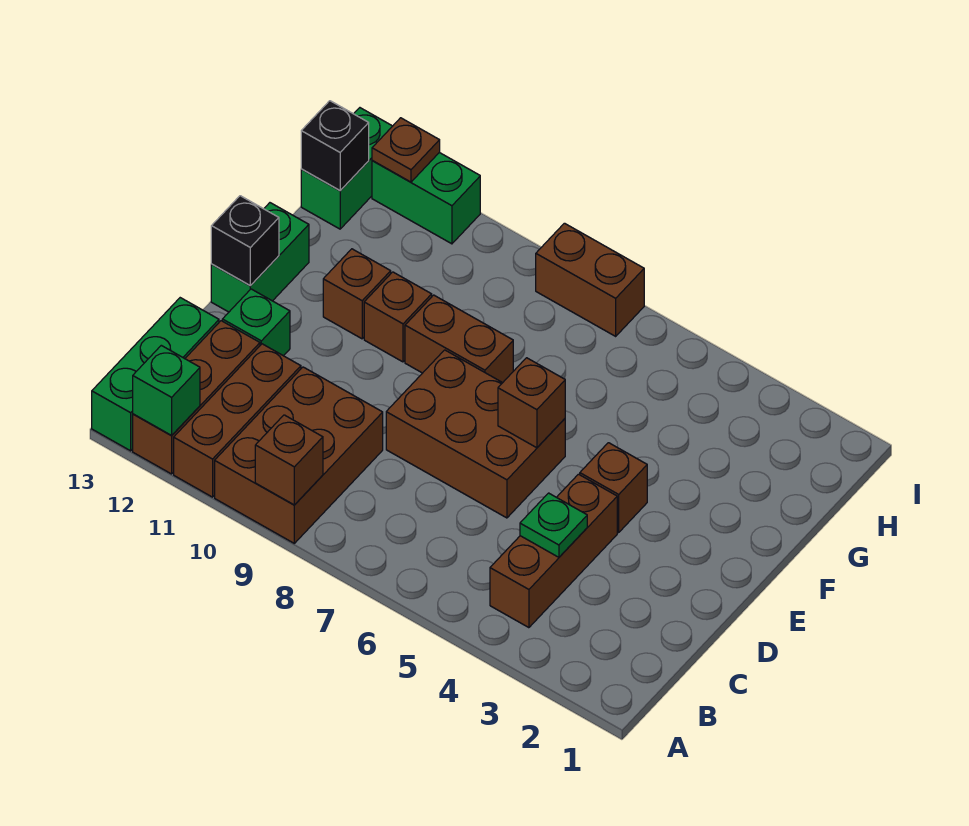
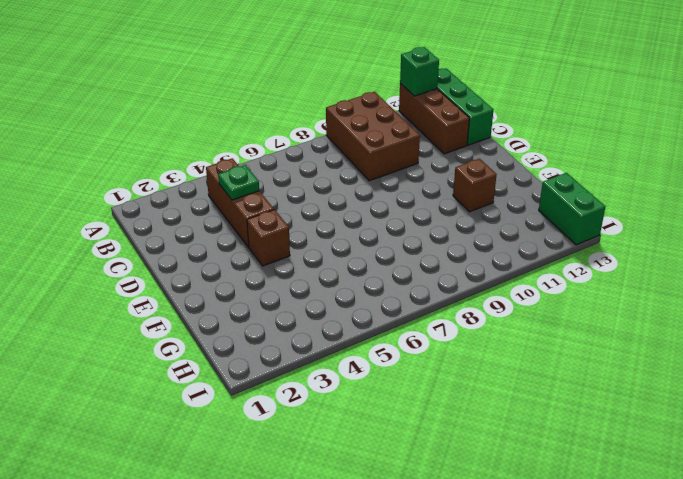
none -> brown brick A11:C11 level 1
none -> brown brick D6:E8 level 1
none -> green brick D12 level 1

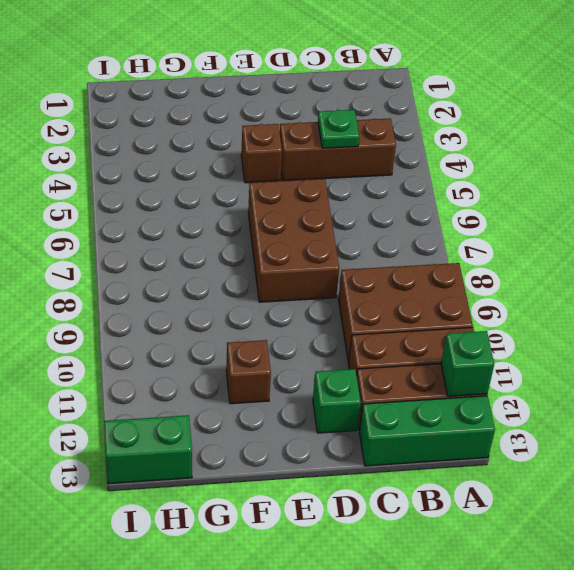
none -> green brick E13:F13 level 1
none -> brown brick F8:F9 level 1
none -> brown brick F10 level 1

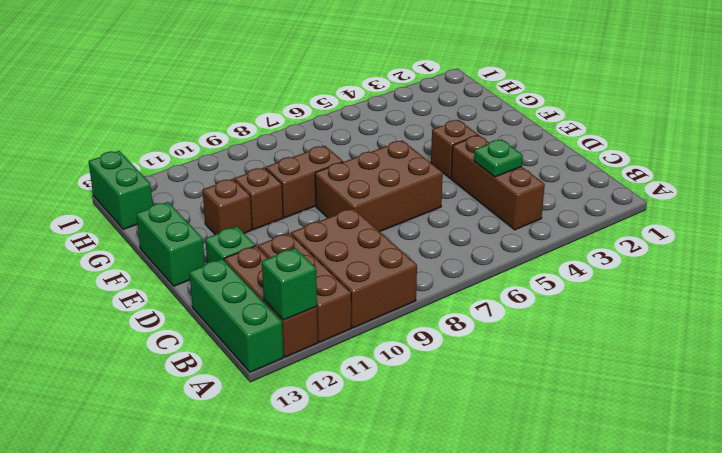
none -> brown brick I7:I8 level 1
none -> green brick I11:I12 level 1
none -> brown brick A9 level 2

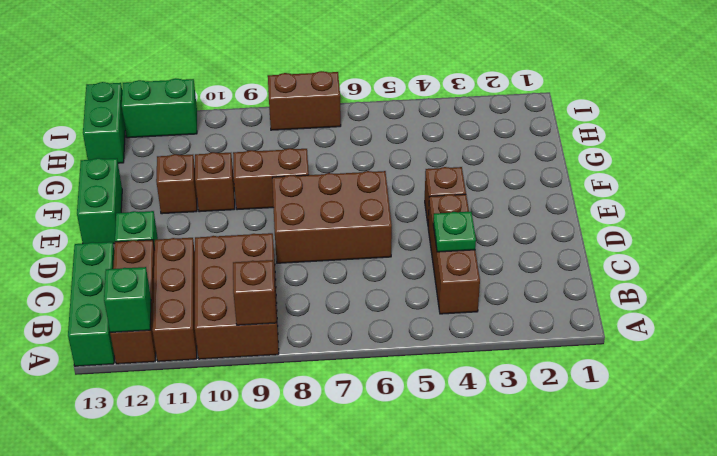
none -> brown brick E6 level 2
none -> black brick E13 level 2
none -> black brick H13 level 2

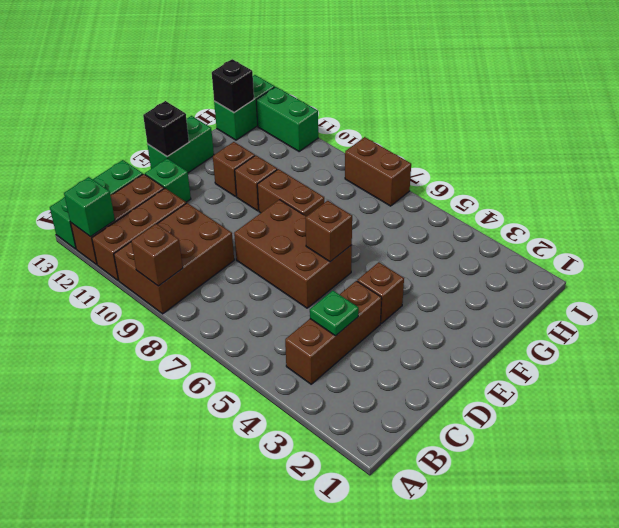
none -> brown plate I12 level 2

